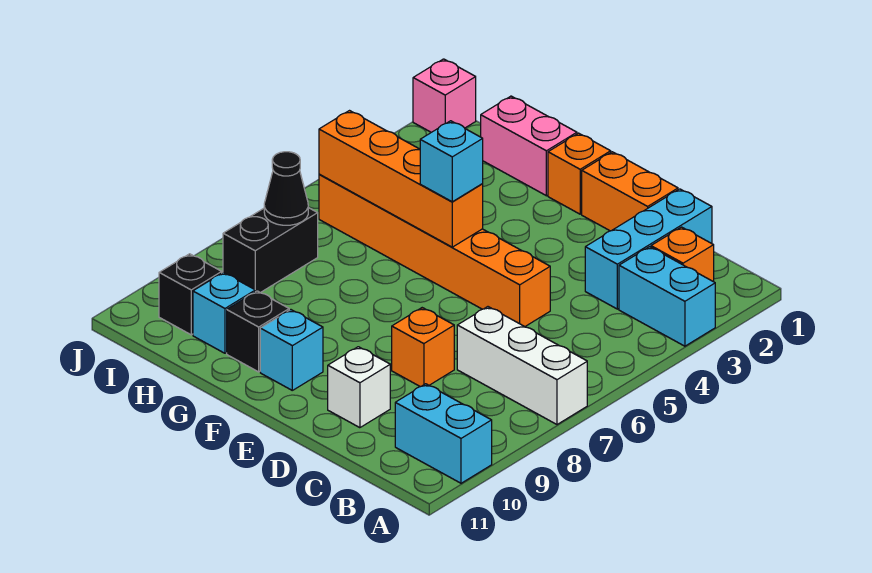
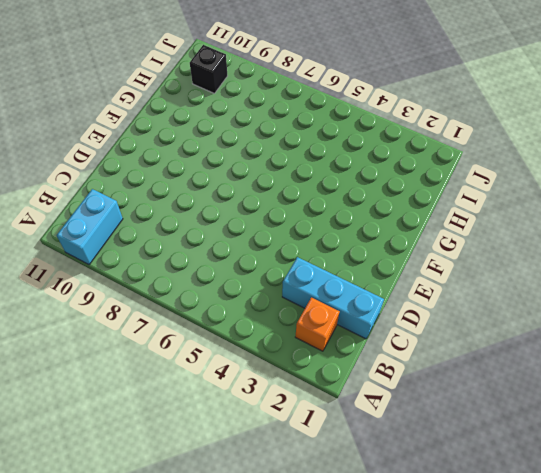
none -> cyan brick A3:B3 level 1
none -> white brick A7:C7 level 1
none -> orange brick D1:E1 level 1

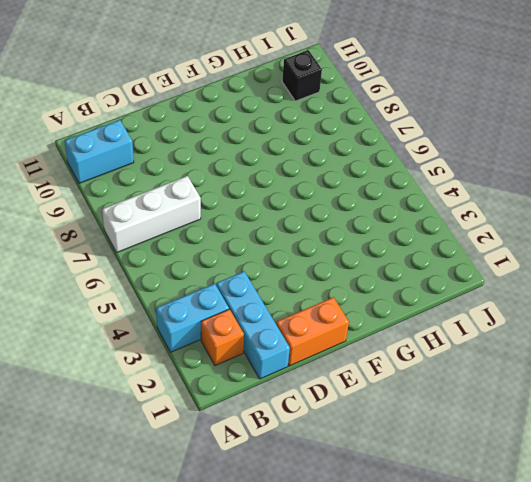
none -> orange brick D5:I5 level 1
none -> orange brick D8 level 1
none -> white brick D10 level 1

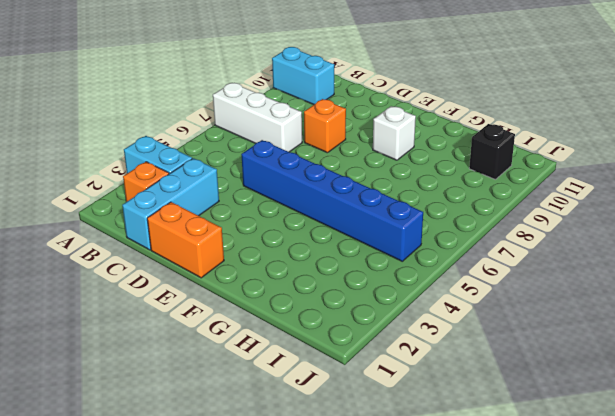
blue brick D5:I5 level 1 -> orange brick D5:I5 level 1
white brick F9 level 1 -> white brick D10 level 1
none -> orange brick F1 level 1
none -> cyan brick F10 level 1
none -> pink brick G1:H1 level 1

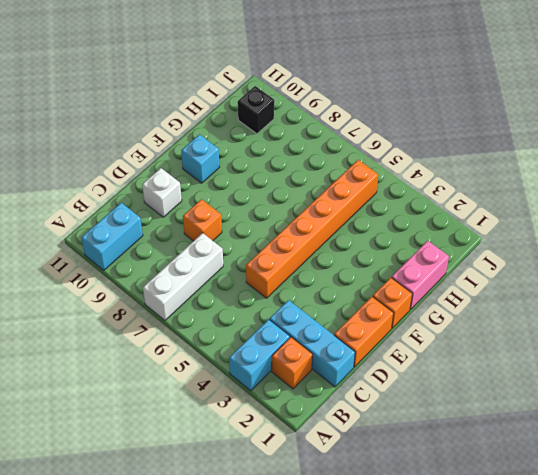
none -> black brick G10 level 1
none -> cyan brick H10 level 1
none -> black brick I7:I8 level 1

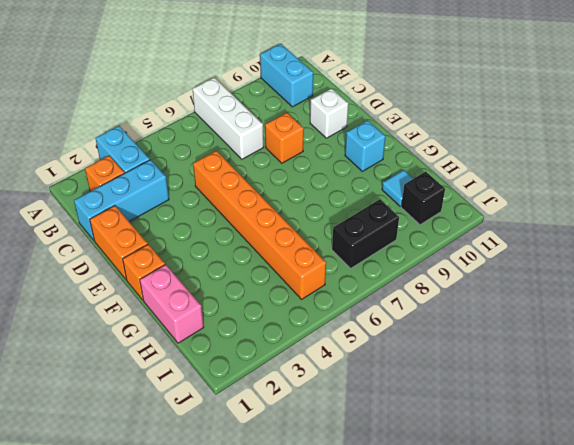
cyan tile H10 level 1 -> cyan brick H10 level 1
none -> black brick G10 level 1
none -> pink brick J1 level 1
none -> orange brick F5:I5 level 2

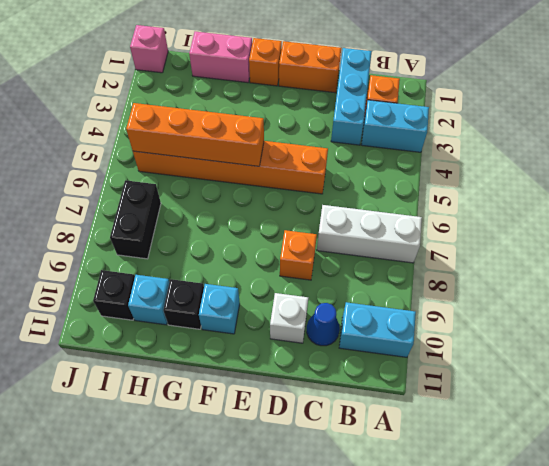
blue cone C10 level 1 -> none
none -> black cone I7 level 2
none -> cyan brick F5 level 3

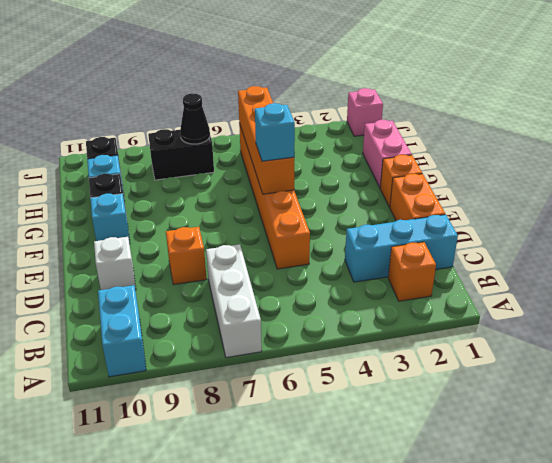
none -> cyan brick A3:B3 level 1

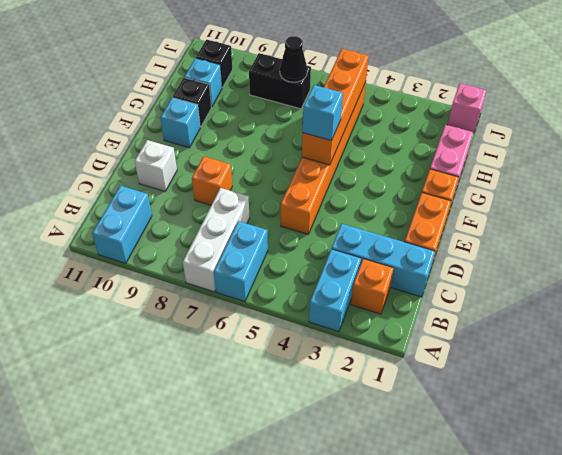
cyan brick A6:B6 level 1 -> none

